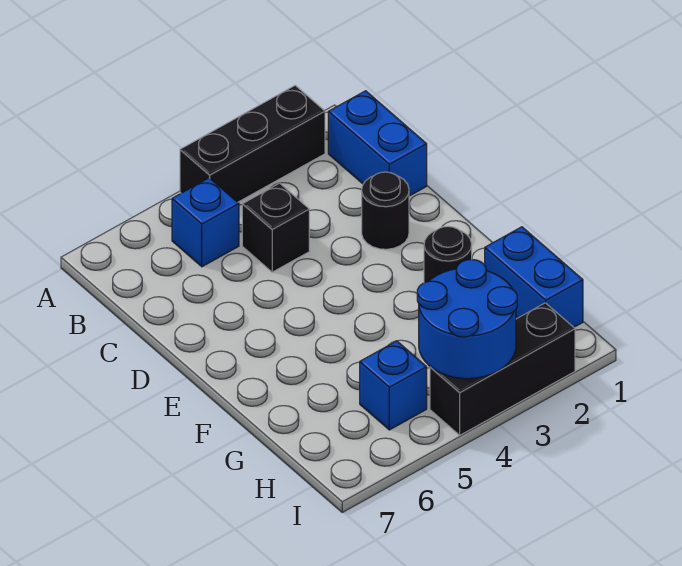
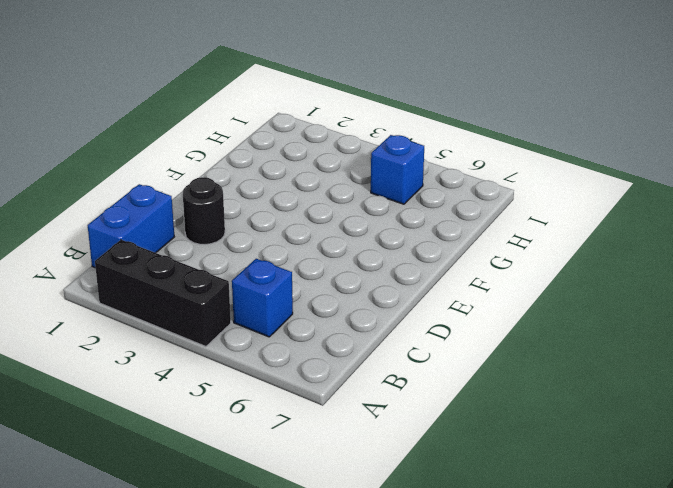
none -> black brick C4 level 1
none -> black round brick F2 level 1

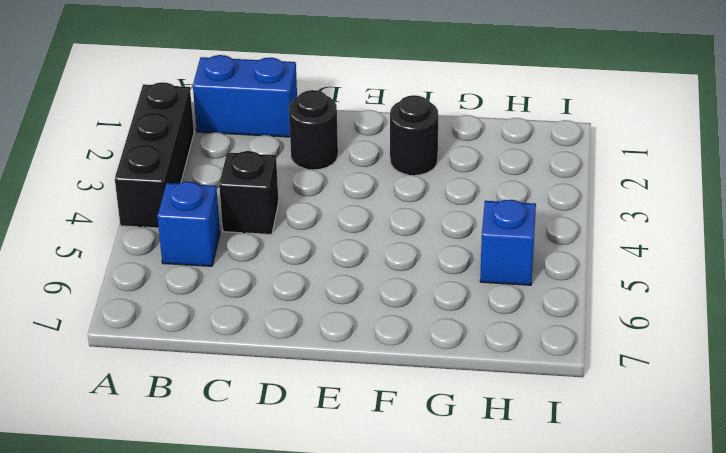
none -> blue brick G1:H1 level 1
none -> black brick I2:I4 level 1

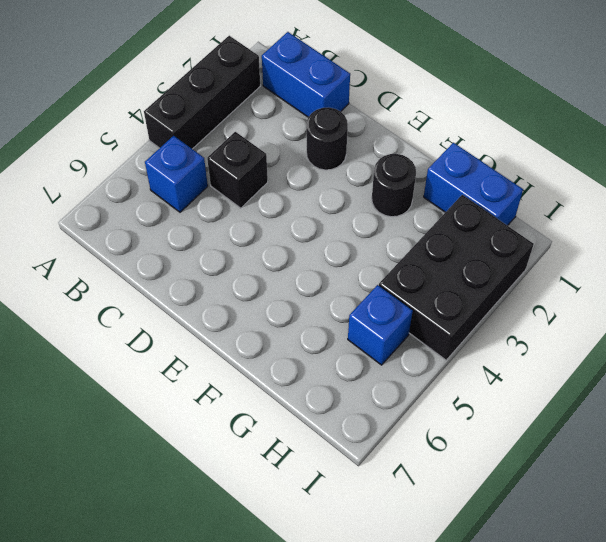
black brick H2:I4 level 1 -> black brick I2:I4 level 1
none -> blue round brick H3:I4 level 2

